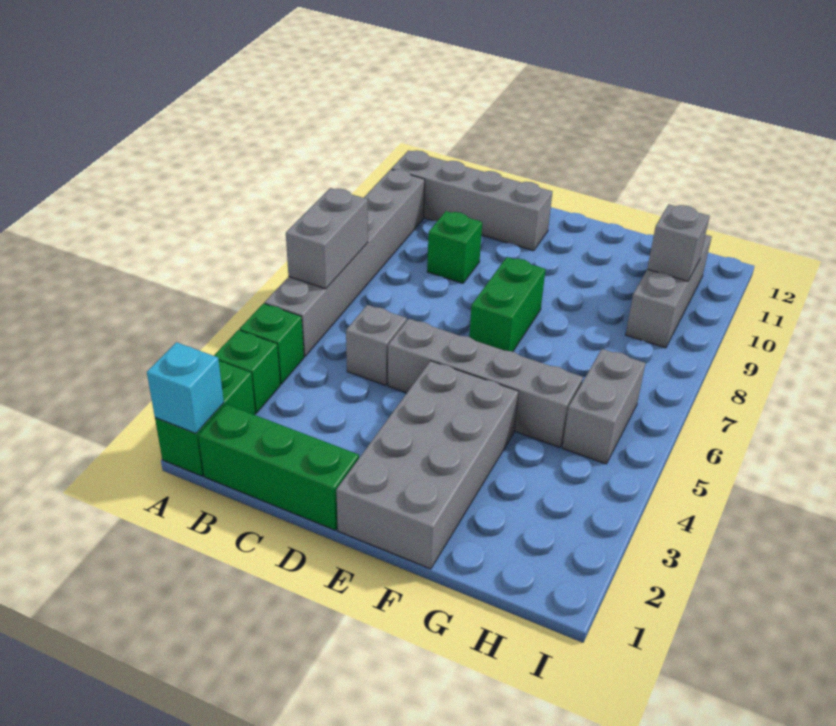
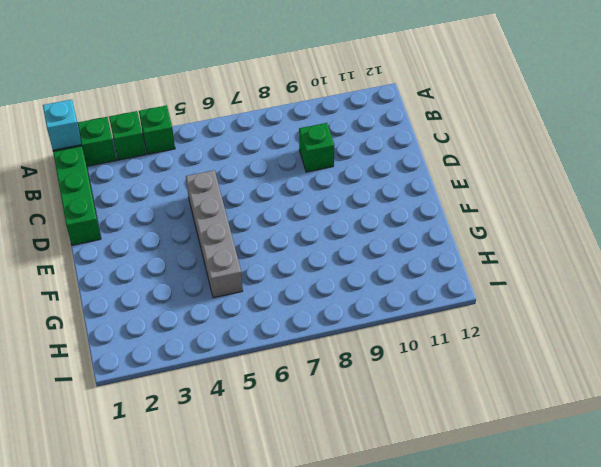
none -> grey brick A5:A10 level 1
none -> grey brick A11:D11 level 1
none -> grey brick C5 level 1

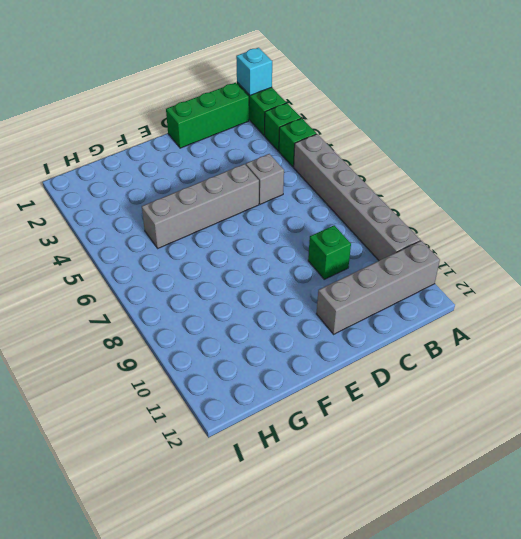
none -> grey brick E1:F4 level 1
none -> green brick E7:E8 level 1
none -> grey brick H5:H6 level 1

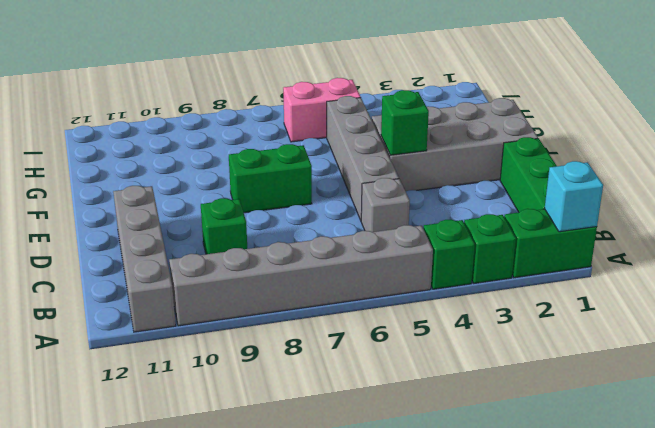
green brick E4 level 2 -> none
pink brick H5:H6 level 1 -> grey brick H5:H6 level 1
none -> grey brick H9:H11 level 1
none -> grey brick A6:A7 level 2
none -> grey brick H10 level 2

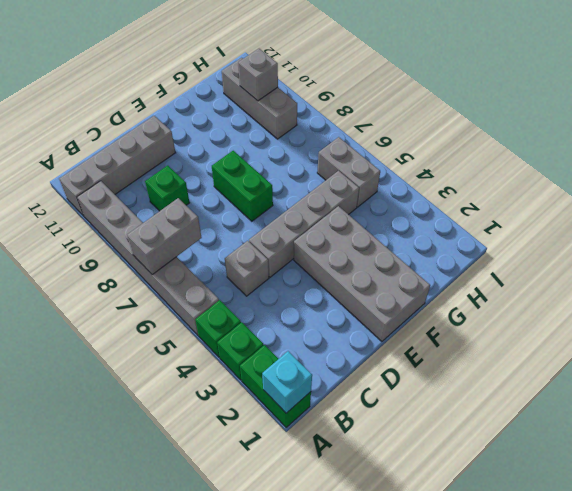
grey brick A7:B7 level 2 -> grey brick A6:A7 level 2
none -> green brick B1:D1 level 1

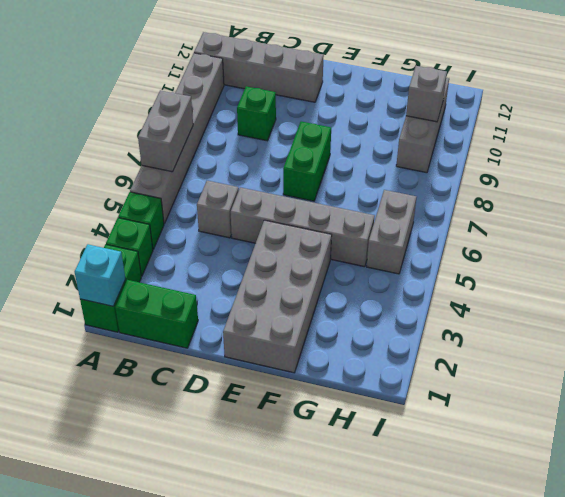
green brick B1:C1 level 1 -> green brick B1:D1 level 1

